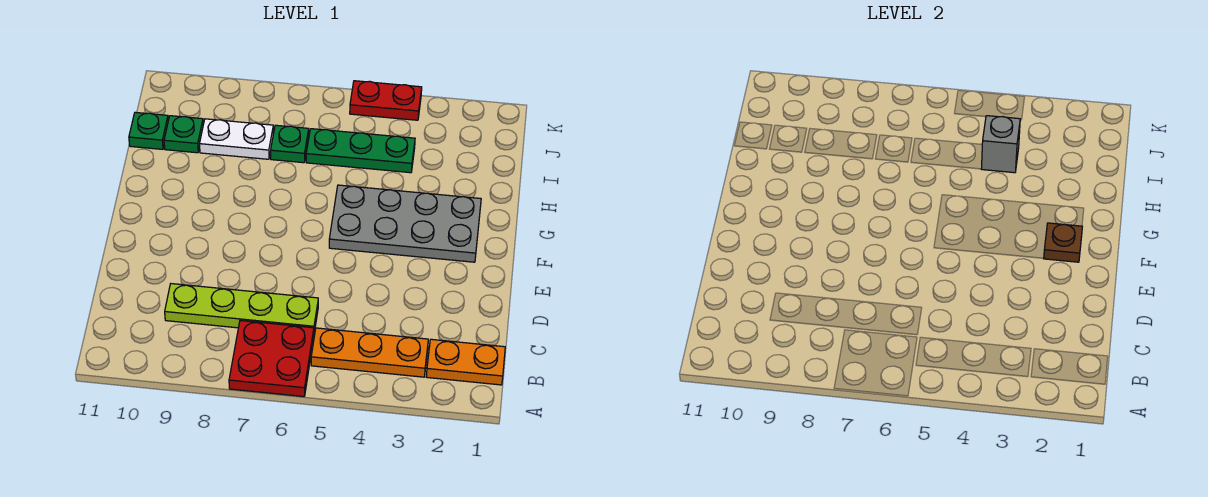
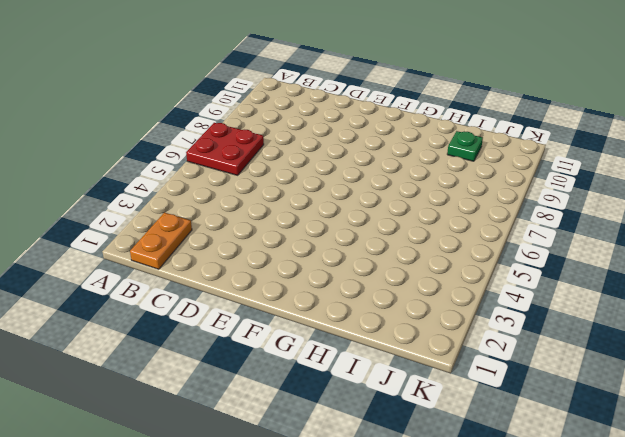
none -> orange plate B3:B5 level 1
none -> lime plate C6:C9 level 1
none -> grey plate F2:G5 level 1

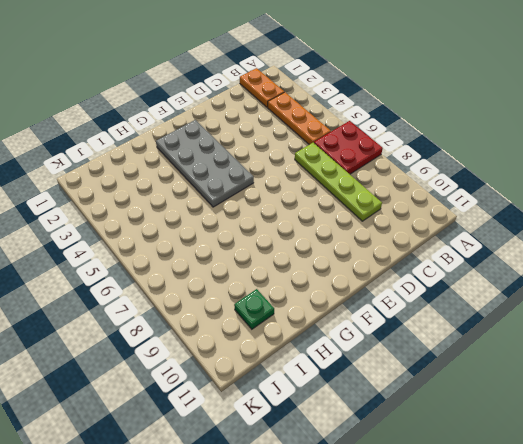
none -> green plate I4:I6 level 1
none -> green plate I7 level 1
none -> white plate I8:I9 level 1

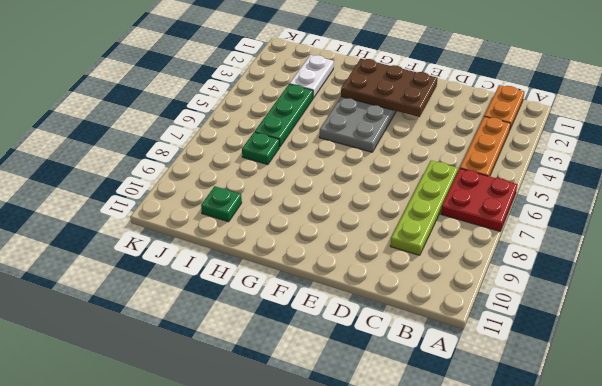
brown plate E2:G3 level 2 -> brown plate F2 level 2
white plate I2:I3 level 1 -> white plate I8:I9 level 1
none -> green plate I11 level 1
none -> red plate K4:K5 level 1
none -> grey brick I4 level 2

